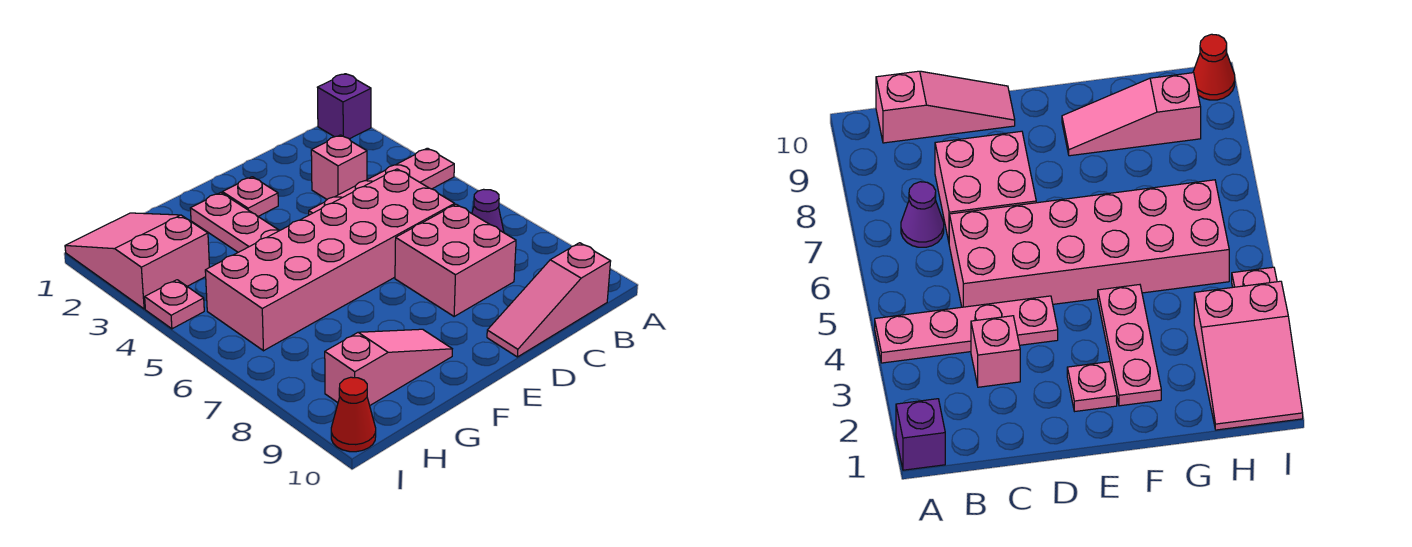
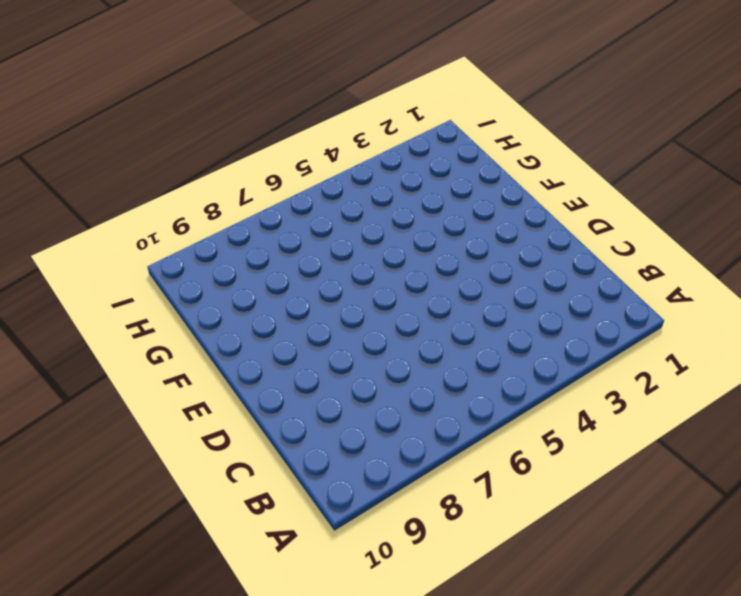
none -> purple brick A1 level 1
none -> pink plate A4:D4 level 1
none -> purple cone B7 level 1

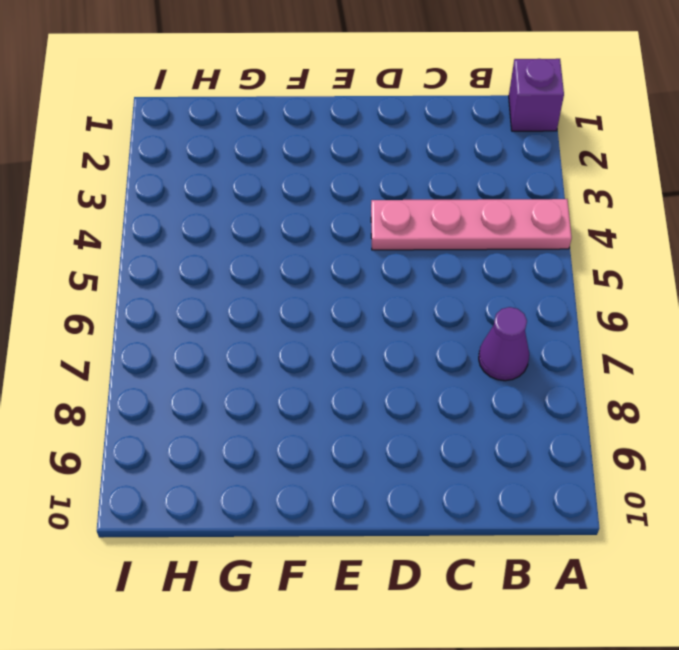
none -> pink slope B10:D10 level 1 top B
none -> pink brick C3 level 1
none -> pink brick C5:H6 level 1

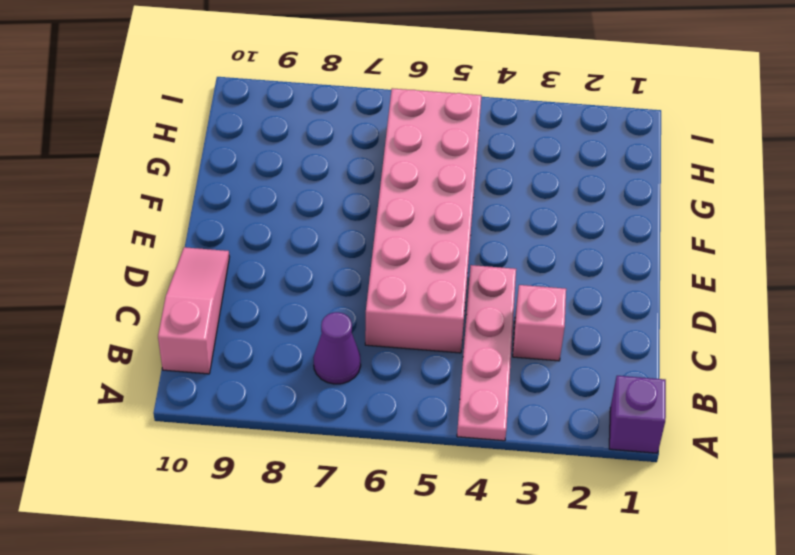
none -> pink brick C7:D8 level 1
none -> pink plate E2 level 1
none -> pink plate F2:F4 level 1

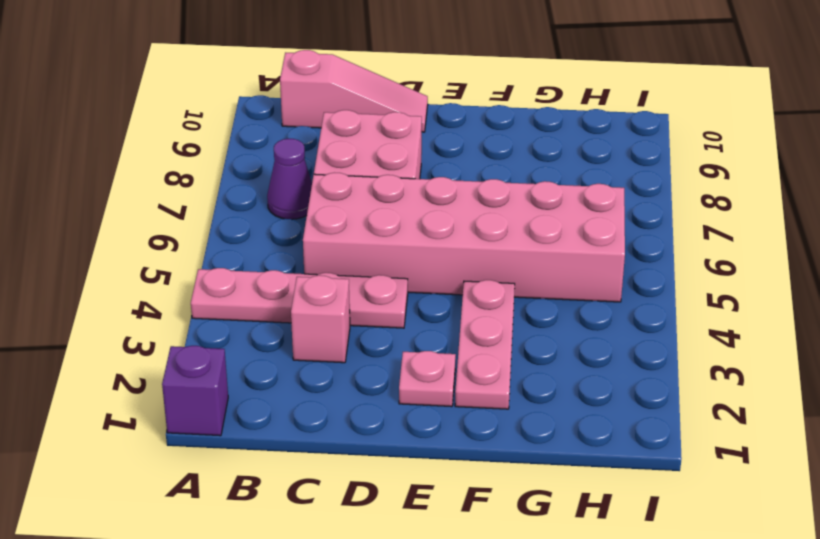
none -> pink slope F9:H9 level 1 top H
none -> pink slope H1:I3 level 1 top 3
none -> pink plate I4 level 1

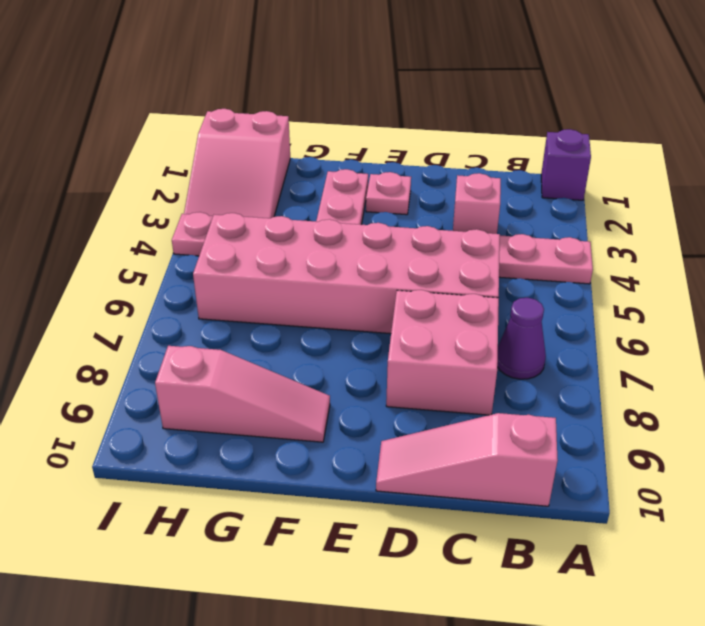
pink slope H1:I3 level 1 top 1 -> pink slope H1:I3 level 1 top 3
none -> red cone I10 level 1

